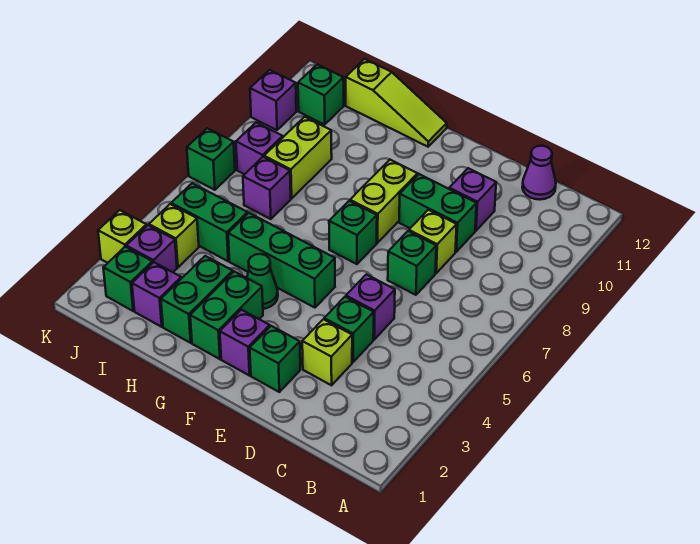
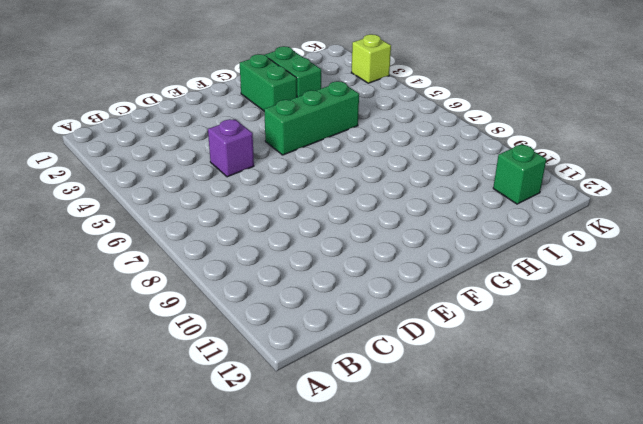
none -> purple cone C12 level 1
none -> lime brick D3 level 1
none -> green brick D4 level 1

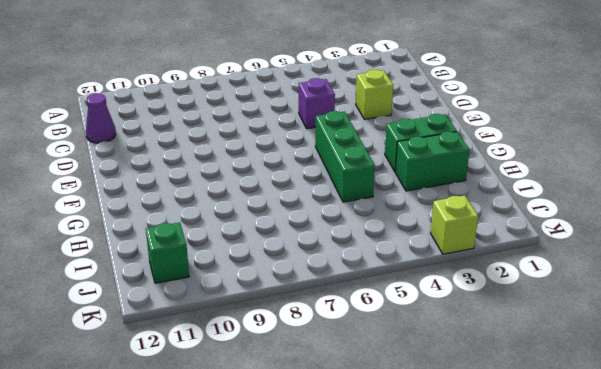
none -> green brick D4 level 1
none -> green brick D7 level 1
none -> lime brick D8 level 1

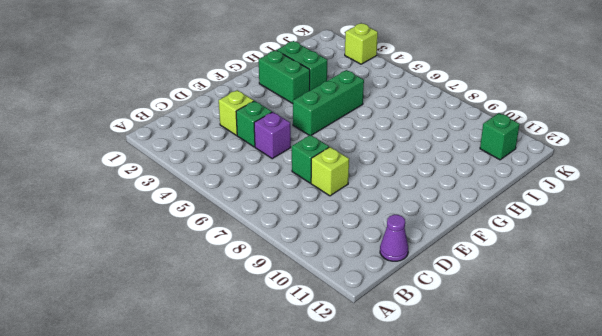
none -> green brick D9:E9 level 1
none -> purple brick D10 level 1
none -> green brick E2 level 1

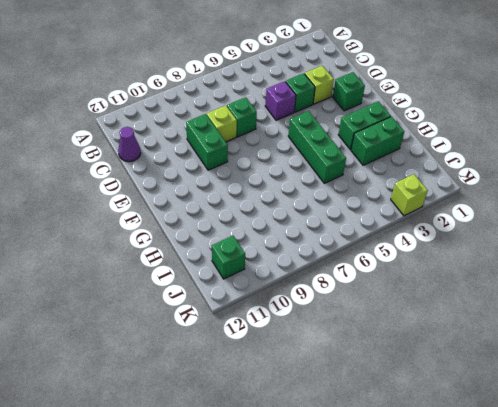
none -> purple brick D10 level 1
none -> purple brick F2 level 1
none -> green brick F7 level 1

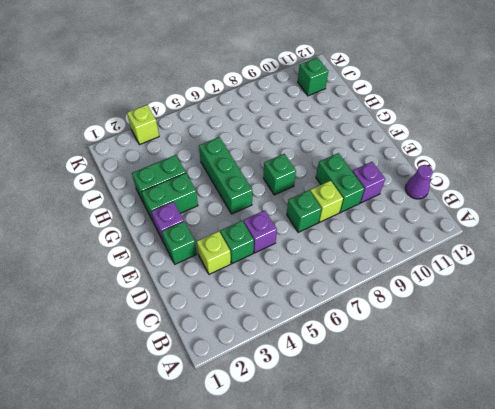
none -> lime brick F8:F9 level 1
none -> green cone G4 level 1
none -> lime slope G12:I12 level 1 top I

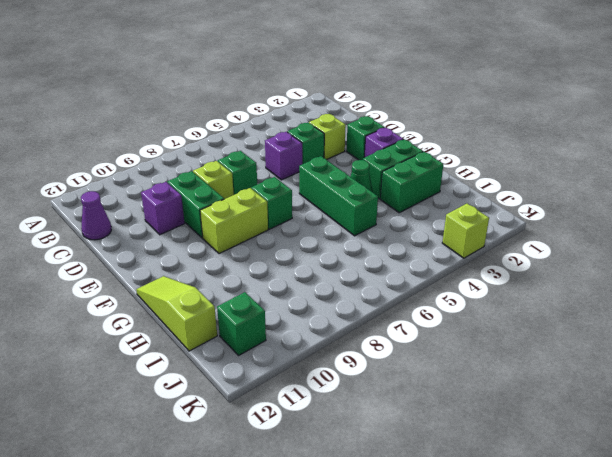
none -> purple brick I2 level 1
none -> green brick I5:J5 level 1
none -> purple brick I7 level 1

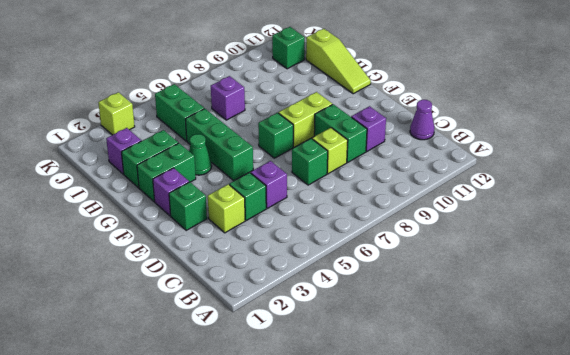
none -> lime brick I8:I9 level 1
none -> green brick J2 level 1
none -> purple brick J3 level 1

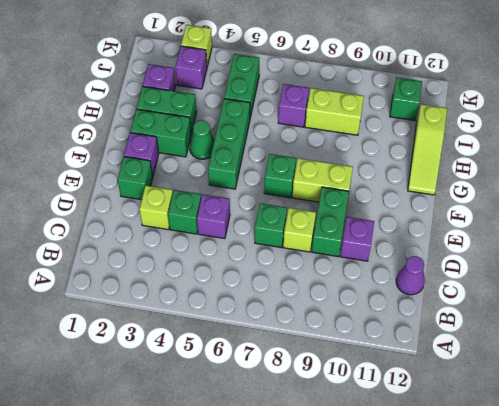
none -> green brick J2 level 1
none -> lime brick J4 level 1
none -> purple brick J8 level 1

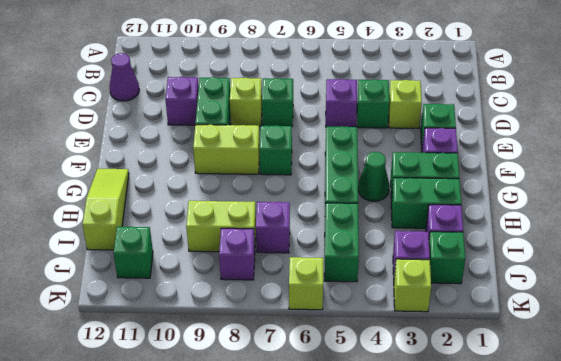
lime brick K6 level 1 -> lime brick J4 level 1
none -> green brick K7 level 1
none -> purple brick K10 level 1

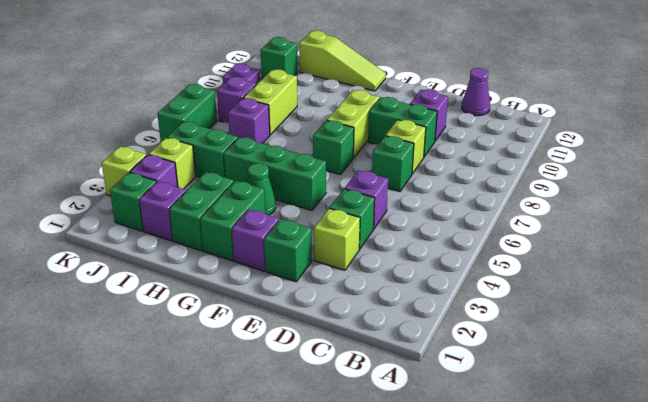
green brick K6:K7 level 1 -> green brick K7 level 1
purple plate K10 level 1 -> purple brick K10 level 1

